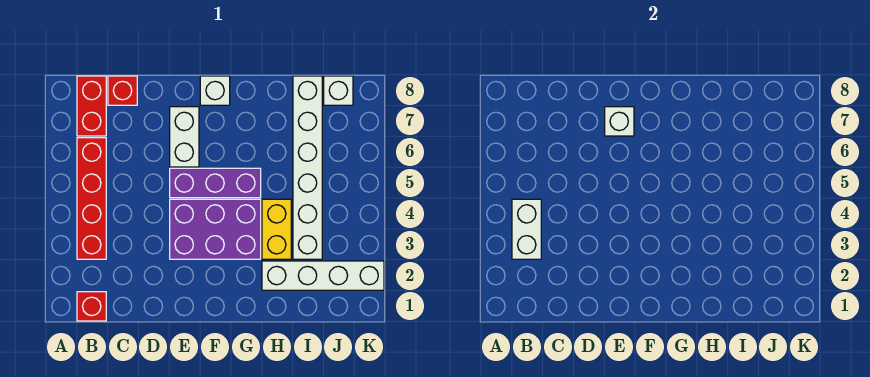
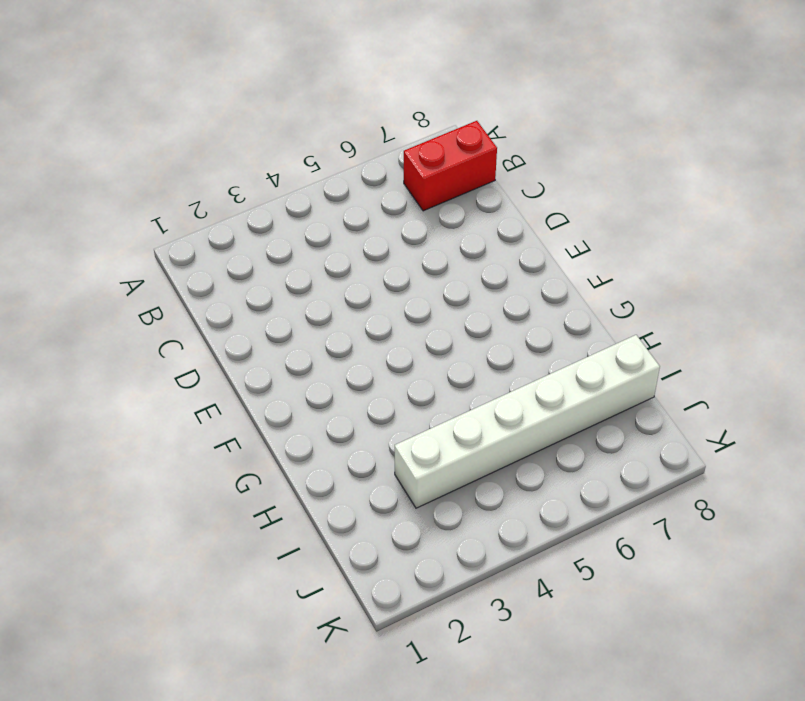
none -> red brick B1 level 1
none -> red brick B3:B6 level 1
none -> red brick C8 level 1

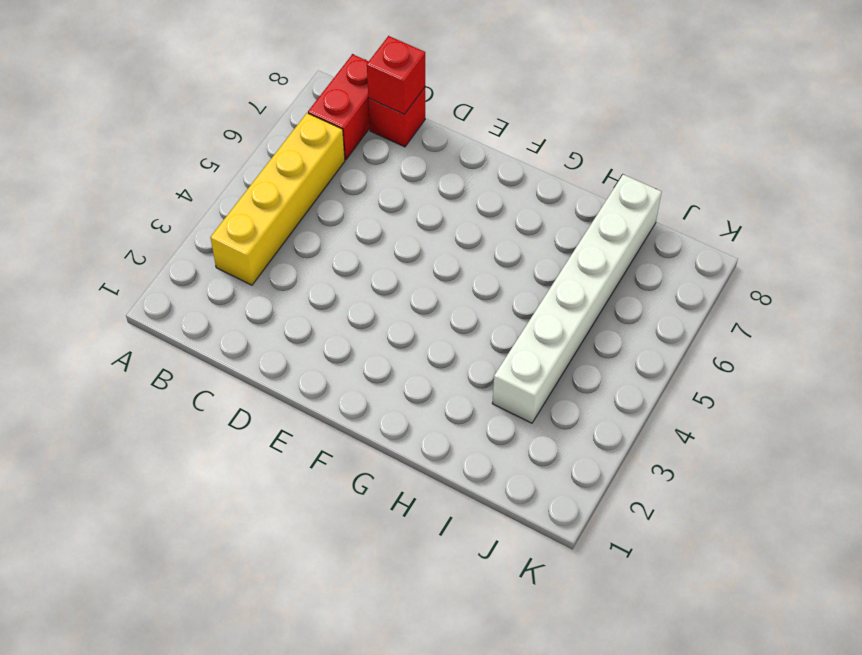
yellow brick B3:B6 level 1 -> red brick B3:B6 level 1
red brick C8 level 2 -> red brick B1 level 1
none -> purple brick E3:G4 level 1
none -> purple brick E5:G5 level 1
none -> white brick E6:E7 level 1

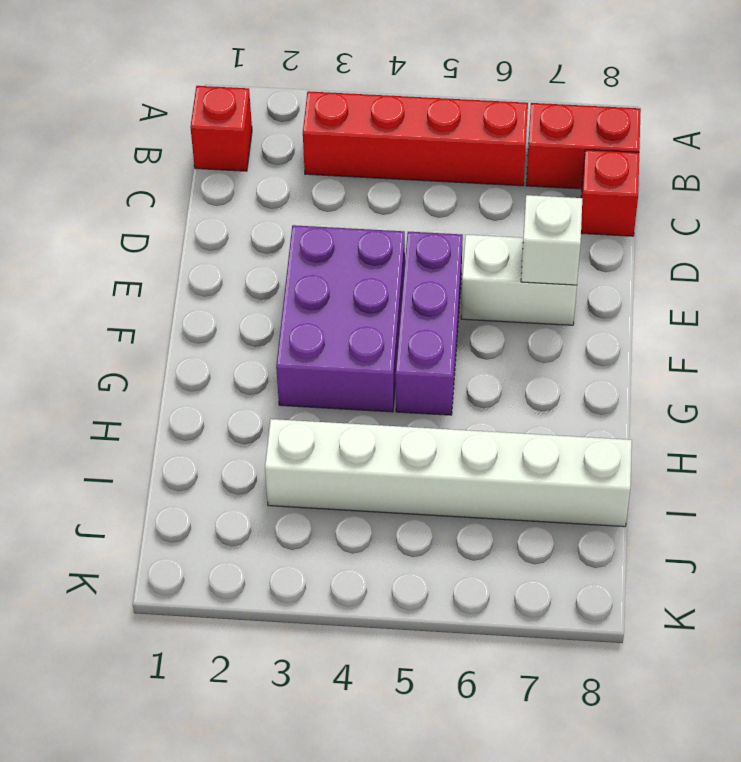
none -> white brick F8 level 1
none -> white brick H2:K2 level 1
none -> yellow brick H3:H4 level 1

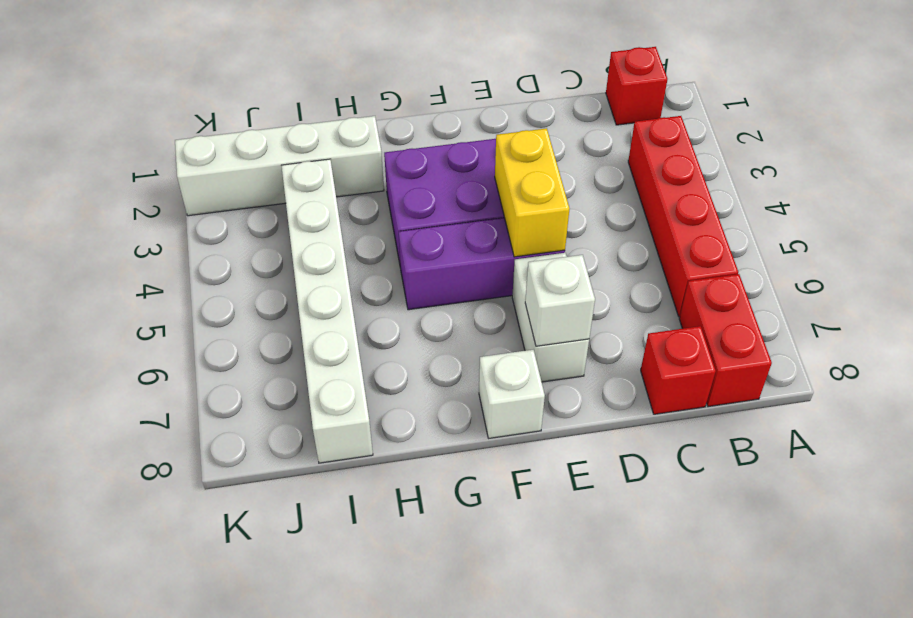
yellow brick E4:E5 level 2 -> yellow brick H3:H4 level 1
none -> white brick J8 level 1
none -> white brick B3:B4 level 2

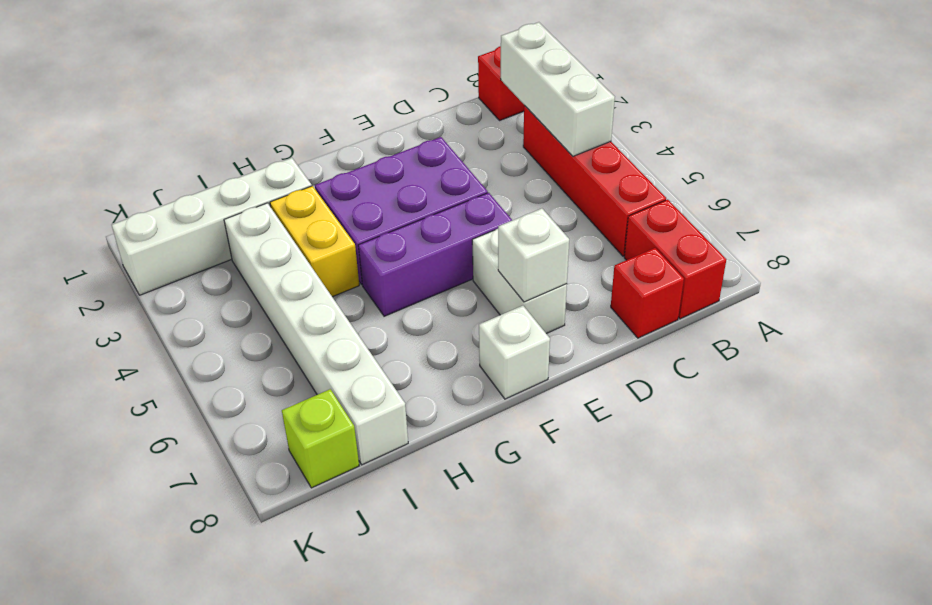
white brick B2:B4 level 2 -> white brick B3:B4 level 2
lime brick J8 level 1 -> white brick J8 level 1

